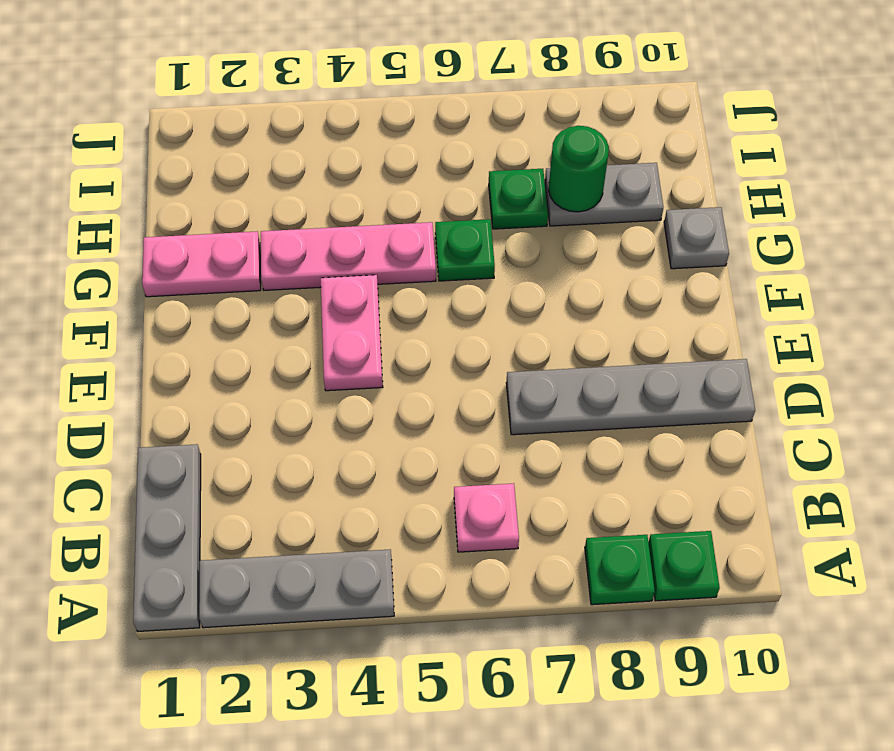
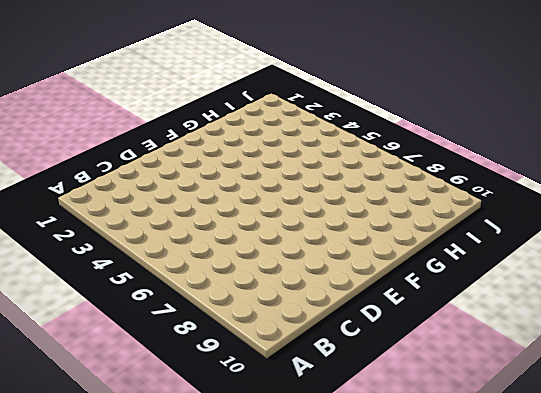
none -> grey plate A1:C1 level 1
none -> grey plate A2:A4 level 1
none -> green plate A8 level 1

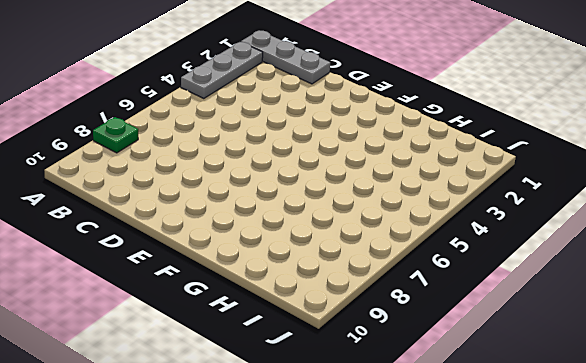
none -> green plate A9 level 1
none -> pink plate B6 level 1
none -> grey plate D7:D10 level 1

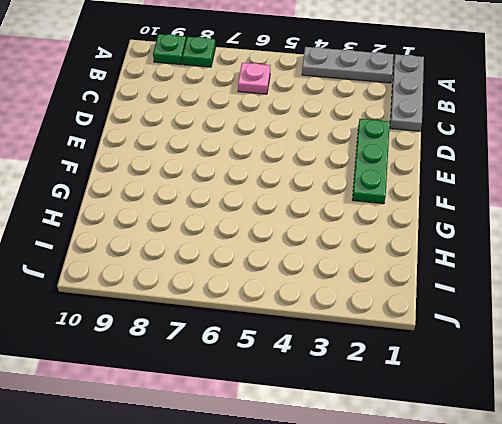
green plate D2:F2 level 1 -> none
none -> grey plate D7:D10 level 1
none -> pink plate E4:F4 level 1
none -> pink plate G1:G2 level 1

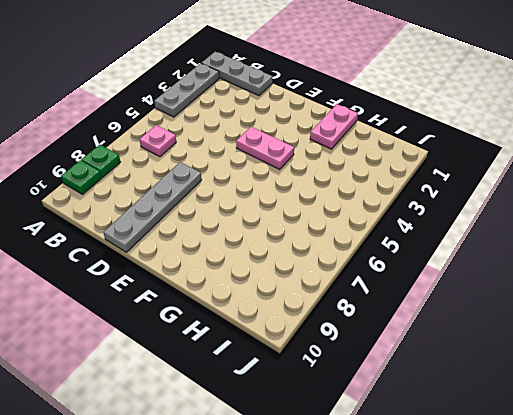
none -> pink plate G3:G5 level 1
none -> green plate G6 level 1
none -> grey plate G10 level 1

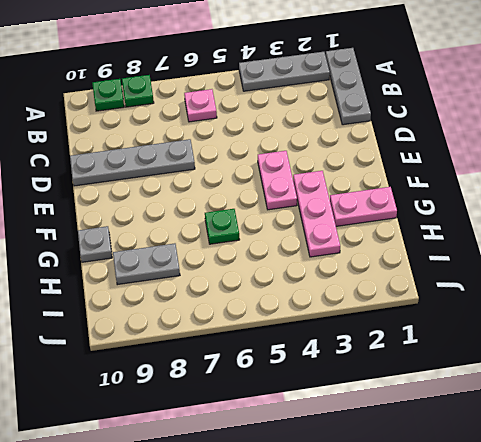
pink plate F3:H3 level 1 -> pink plate G3:G5 level 1
none -> green plate H7 level 1
none -> green round brick H8 level 2

